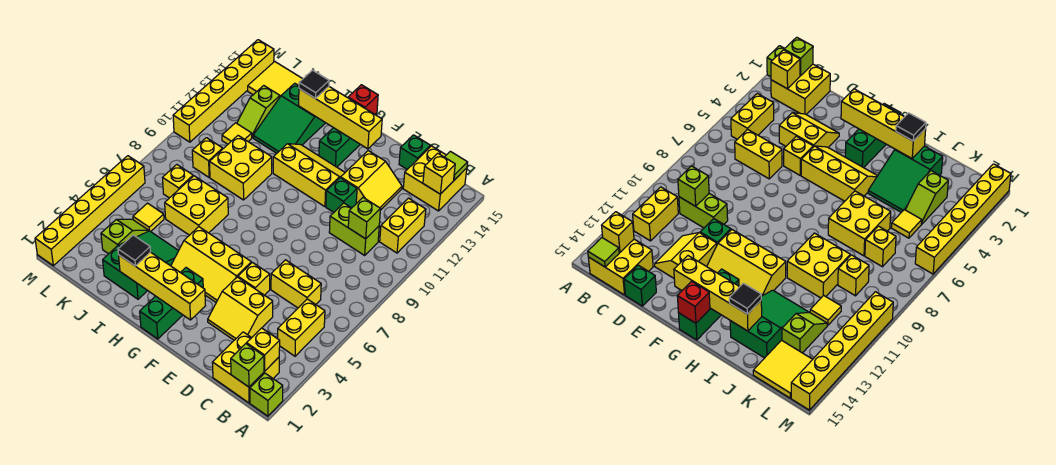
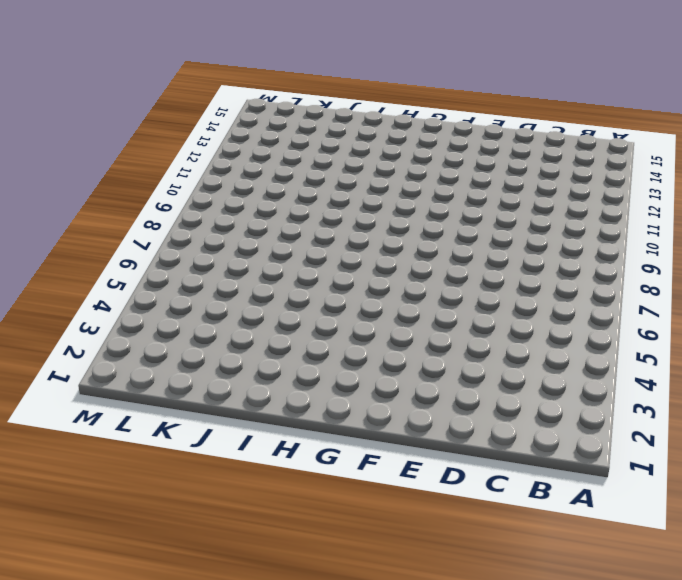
none -> lime brick A1 level 1
none -> yellow brick B1:C2 level 1
none -> yellow brick B4:B5 level 1
none -> yellow brick B11:B12 level 1

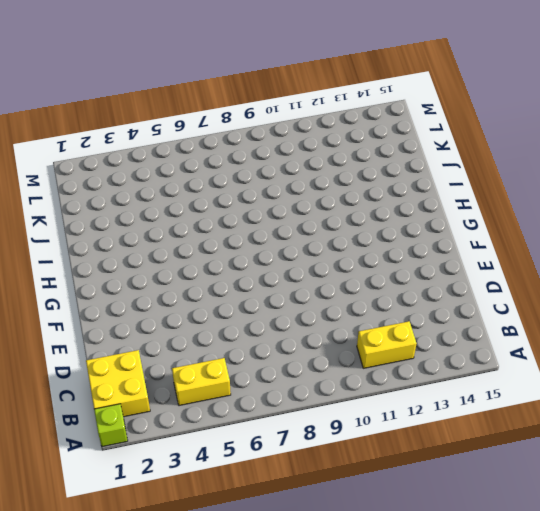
none -> yellow brick B14:C15 level 1
none -> yellow brick C6:D6 level 1
none -> lime brick C10:D10 level 1
none -> yellow slope D3:E4 level 1 top 4

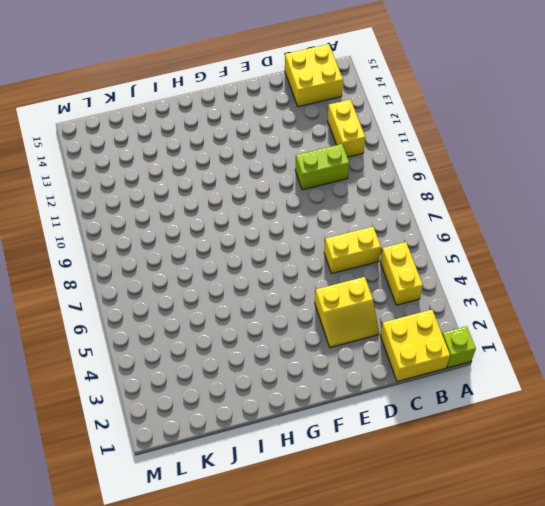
none -> yellow slope D12:E13 level 1 top E
none -> green brick D15 level 1
none -> yellow brick E5 level 1
none -> green brick E11 level 1

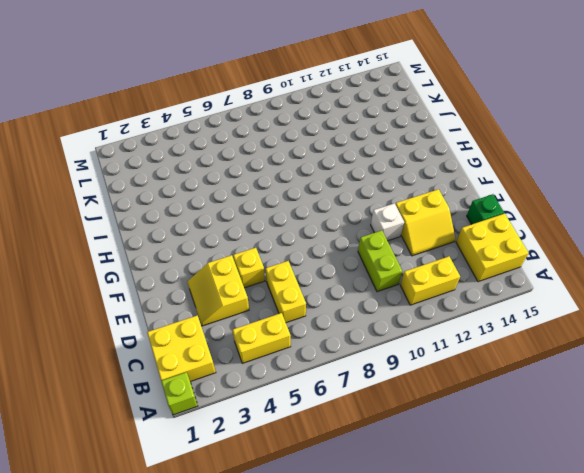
white brick E11 level 1 -> green brick E11 level 1
none -> yellow slope F4:H5 level 1 top 5
none -> yellow slope F11:H12 level 1 top 11
none -> green brick G1:G3 level 1
none -> green brick G13:G15 level 1

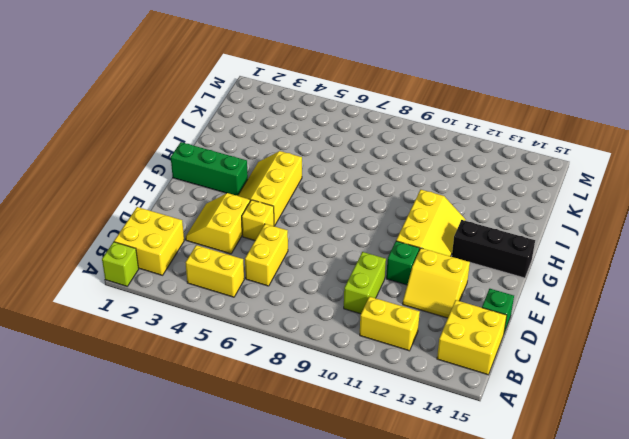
black brick G13:G15 level 1 -> green brick G13:G15 level 1
none -> green slope I2:J4 level 1 top 2
none -> yellow brick I6:J7 level 1
none -> yellow brick I9:J10 level 1
none -> green slope I12:J14 level 1 top 14

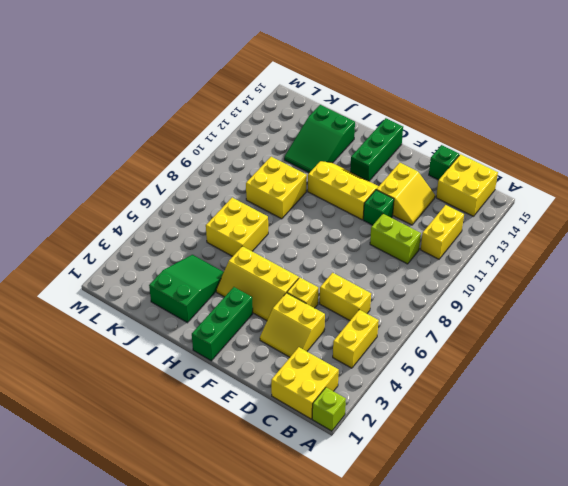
none -> lime slope K3:K4 level 1 top 3
none -> yellow tile K5 level 1
none -> yellow brick K7 level 1
none -> yellow brick K9 level 1

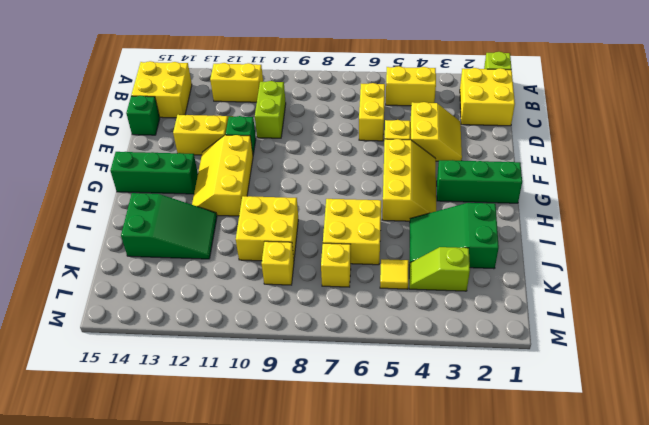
none -> yellow tile K11 level 1
none -> lime slope K12:K13 level 1 top 13
none -> yellow tile K14:L15 level 1
none -> yellow brick M1:M6 level 1

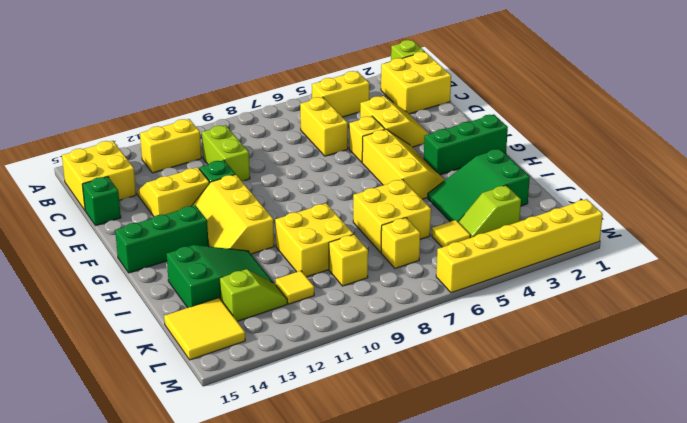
none -> yellow brick M10:M15 level 1
none -> lime brick B1 level 2
none -> yellow brick B2 level 2
none -> yellow brick B14 level 2

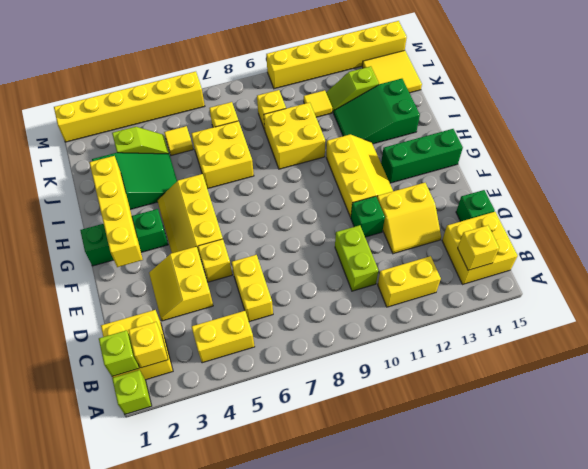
none -> lime tile B15 level 2
none -> lime brick C10 level 2
none -> yellow brick F14:I14 level 2
none -> red brick G15 level 2

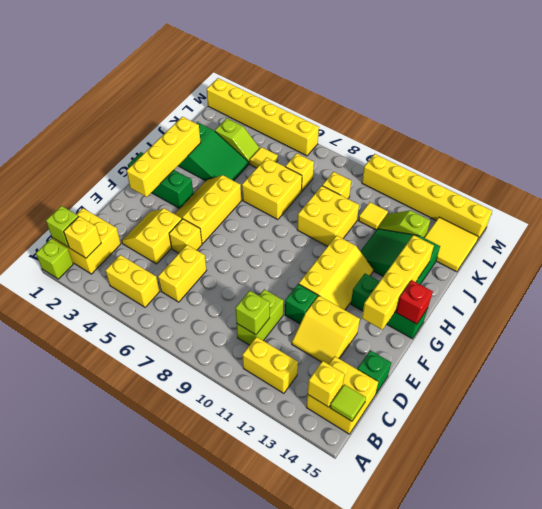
none -> black tile I2 level 3
none -> black tile I14 level 3

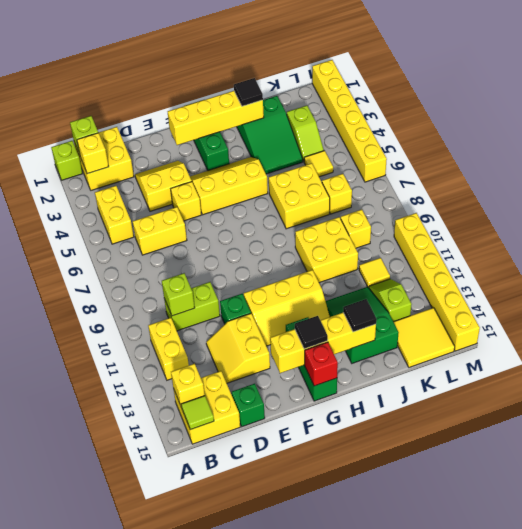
black tile G14 level 3 -> none

